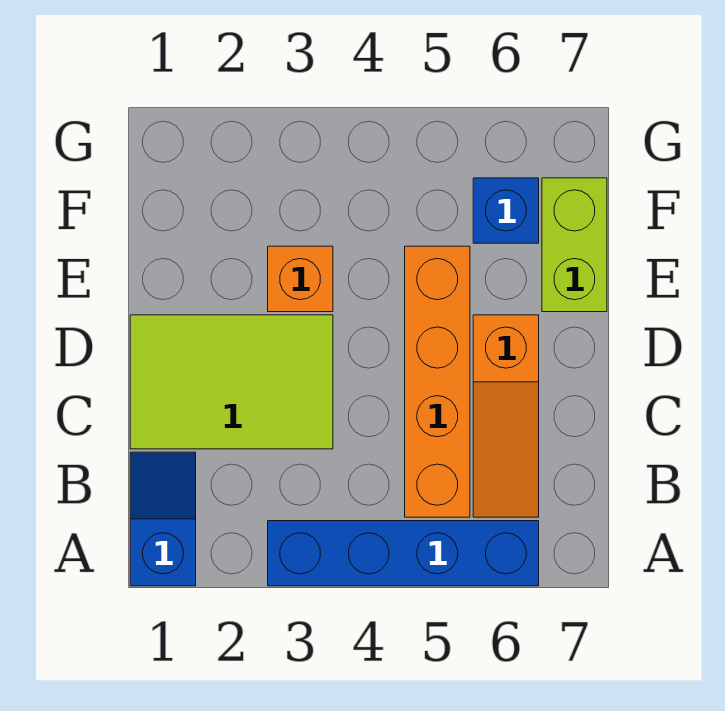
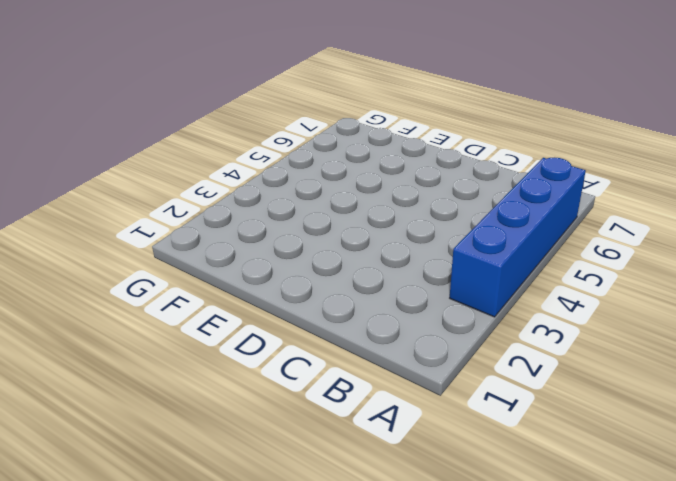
none -> blue slope A1:B1 level 1 top A
none -> orange brick B5:E5 level 1

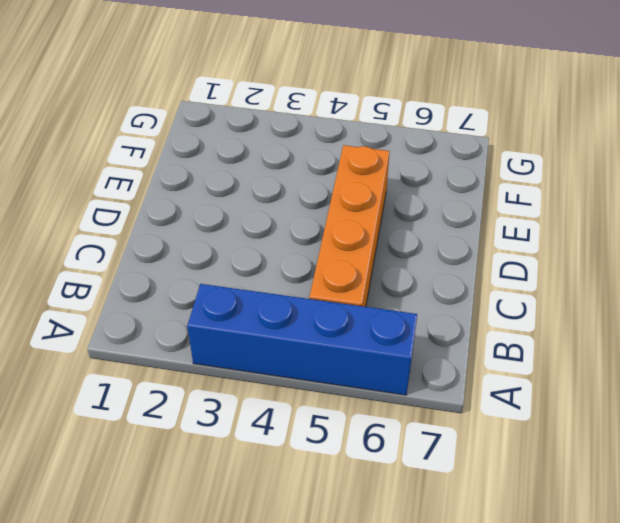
none -> blue slope A1:B1 level 1 top A
none -> orange slope B6:D6 level 1 top D

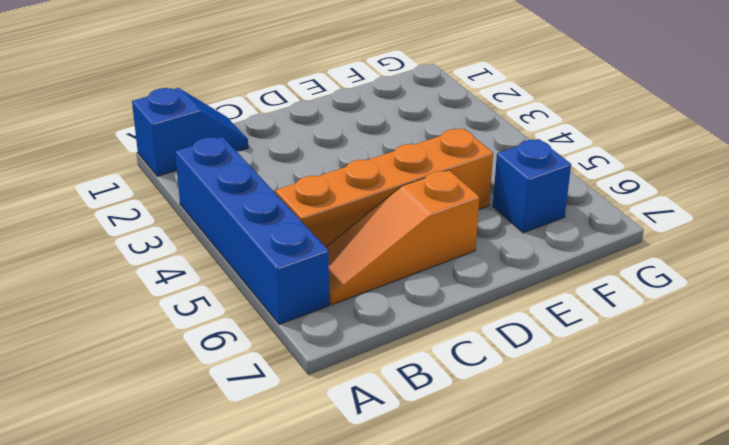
none -> lime tile C1:D3 level 1
none -> orange brick E3 level 1

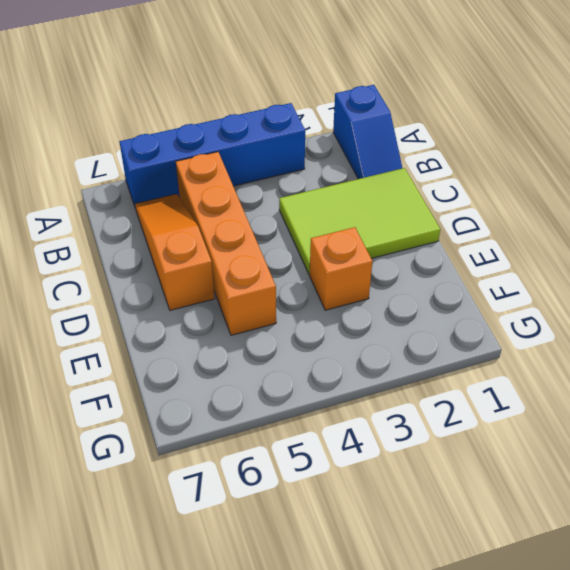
none -> lime brick E7:F7 level 1
none -> blue brick F6 level 1

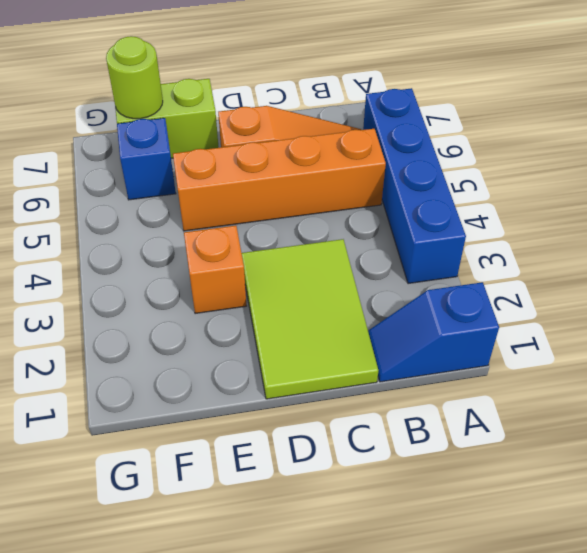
lime round brick F7 level 2 -> none

